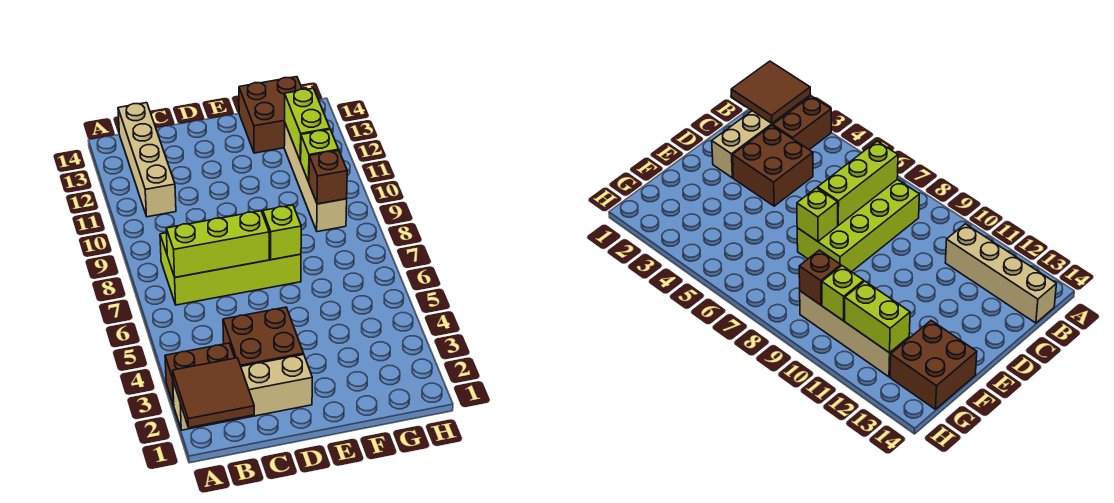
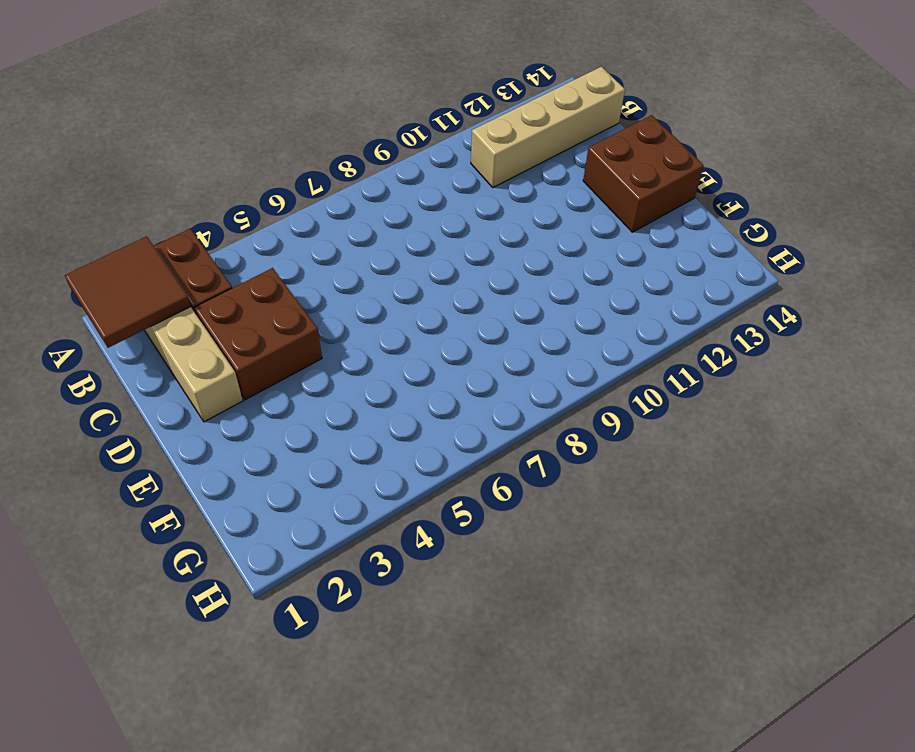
brown brick D13:E14 level 1 -> brown brick F13:G14 level 1
none -> lime brick B7:E8 level 1
none -> tan brick G9:G12 level 1
none -> lime brick B7:D7 level 2

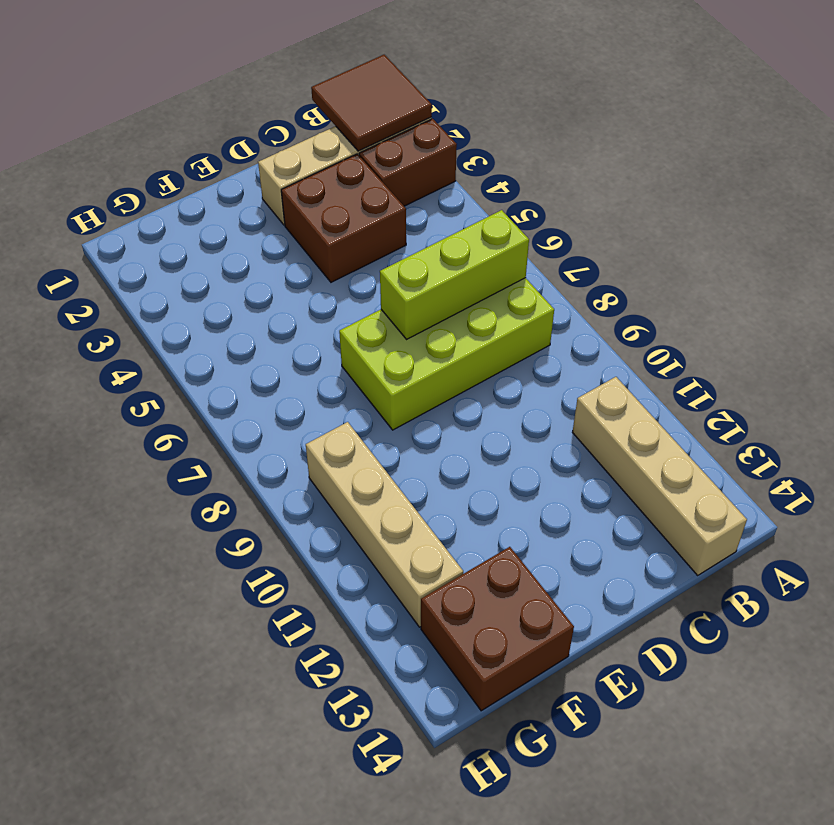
none -> lime brick E7 level 2
none -> brown brick G9 level 2
none -> lime brick G10 level 2

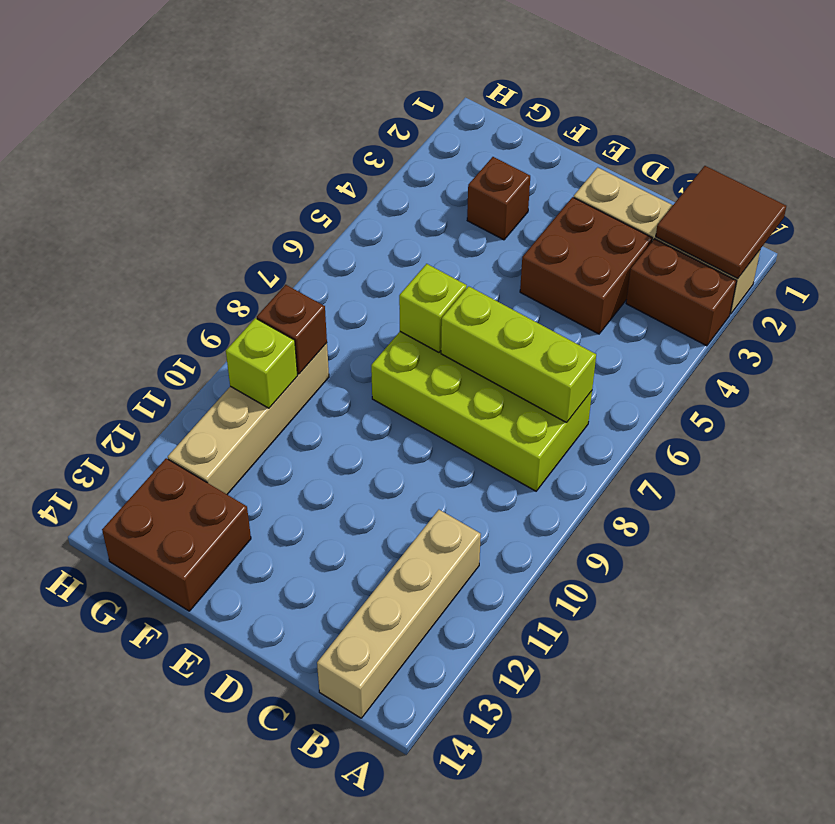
brown brick F3 level 1 -> none
none -> lime brick G11:G12 level 2

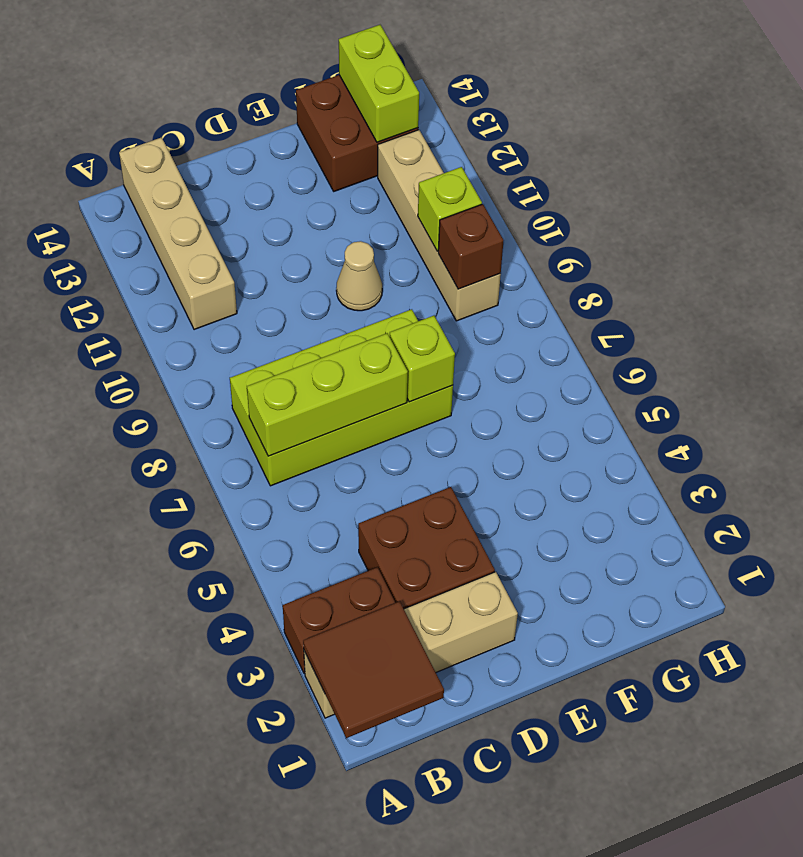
tan cone E10 level 1 -> none
lime brick G13:G14 level 2 -> lime brick G11:G12 level 2

